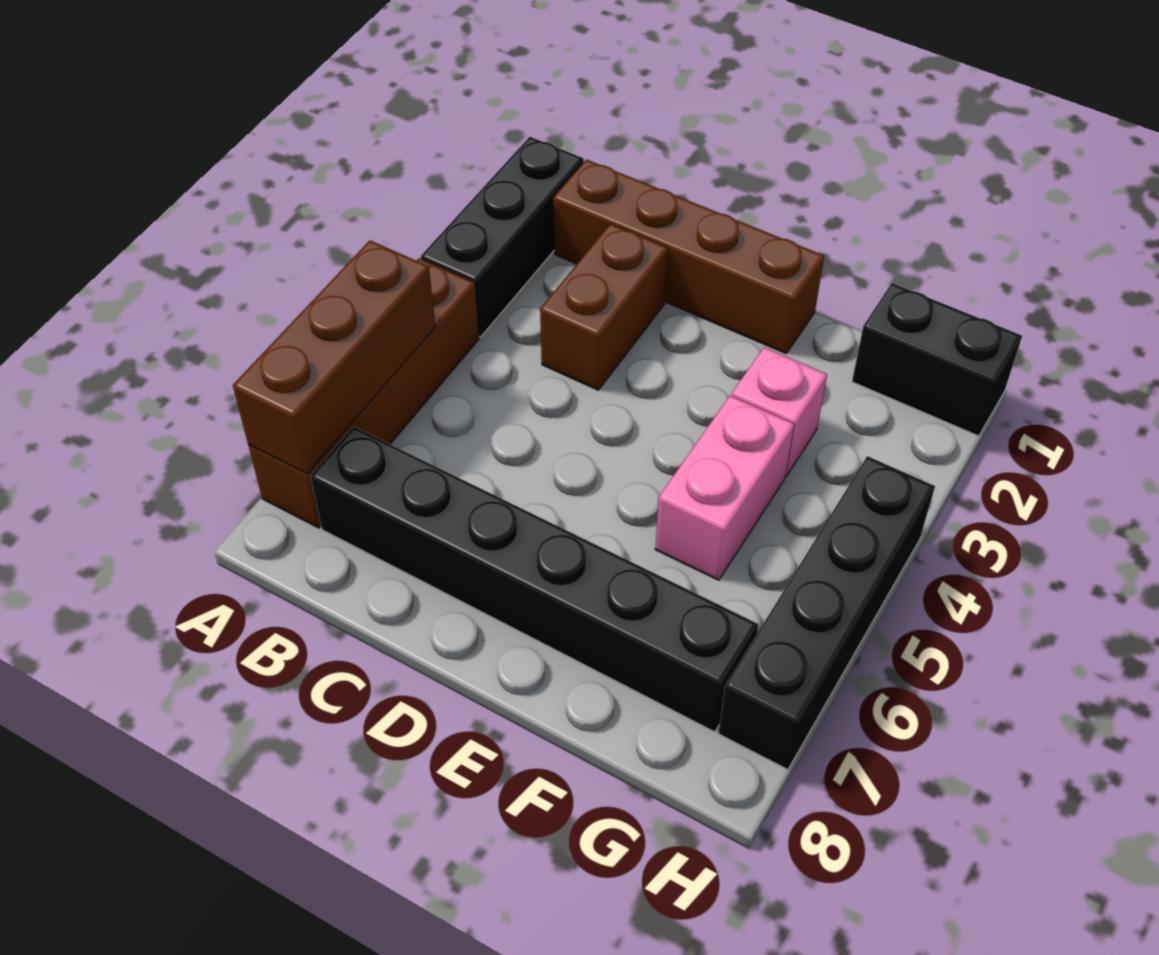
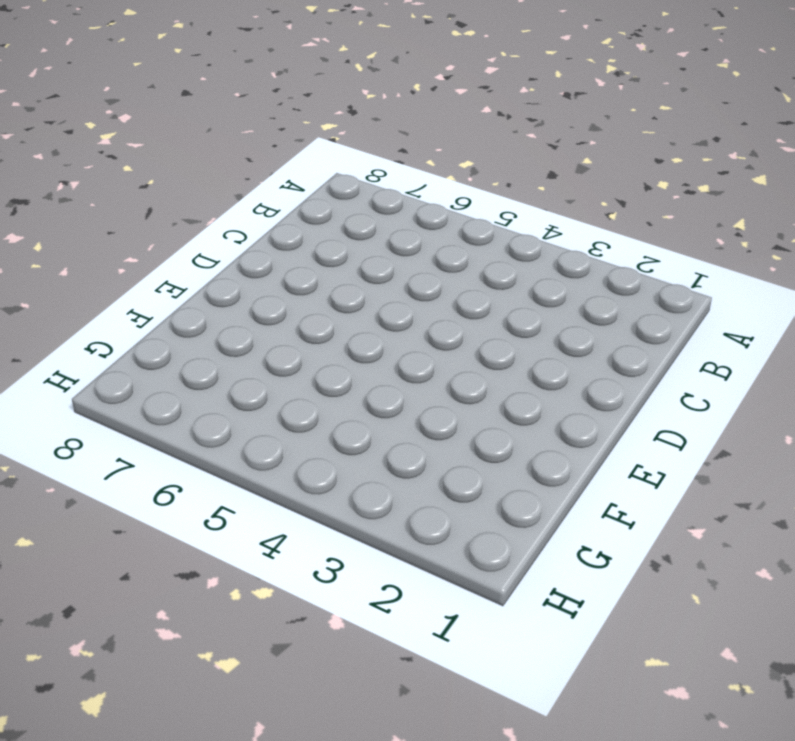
none -> black brick A1:A3 level 1
none -> brown brick A4:A7 level 1

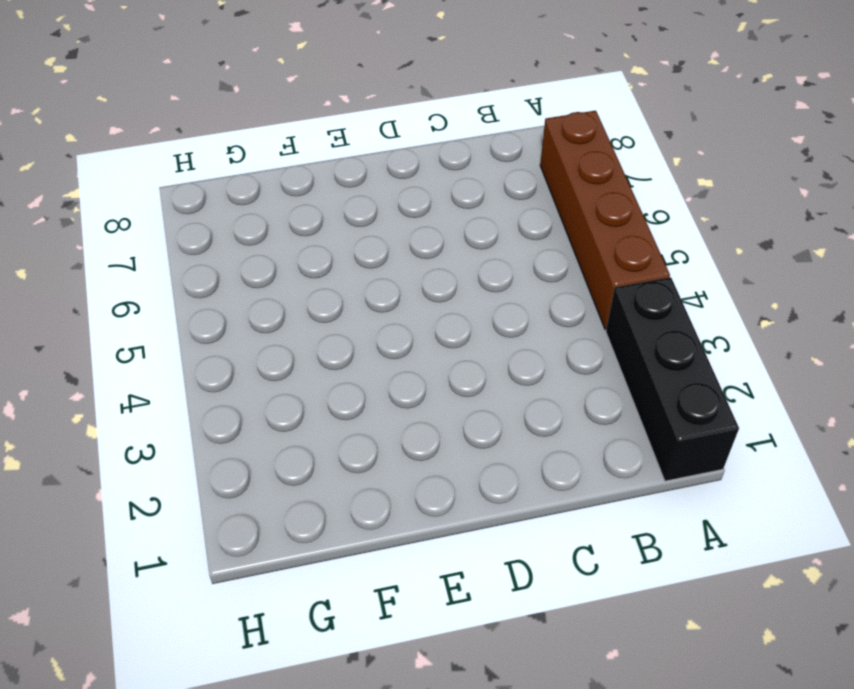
none -> brown brick B1:E1 level 1
none -> black brick B7:G7 level 1

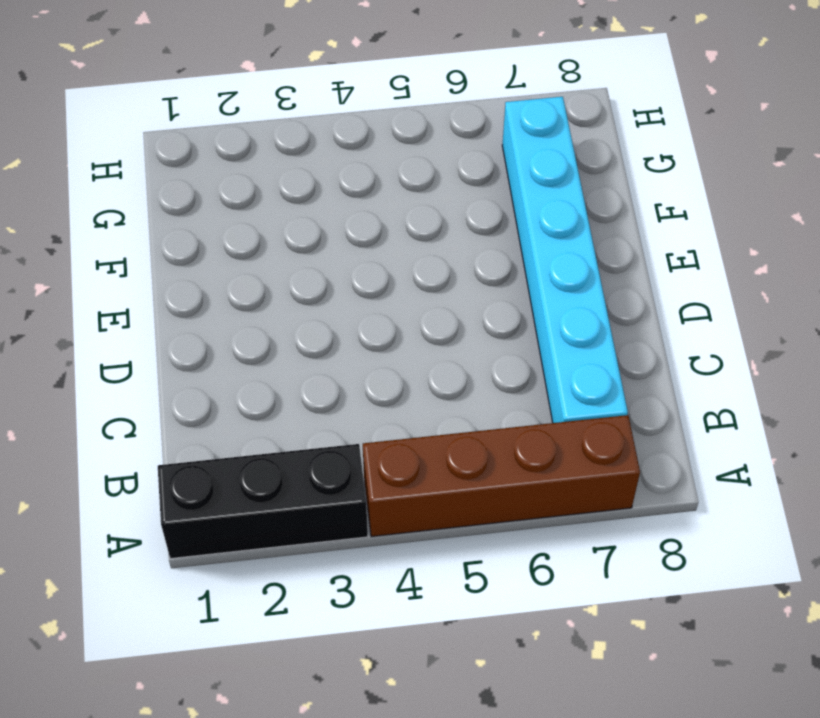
cyan brick B7:G7 level 1 -> black brick B7:G7 level 1
none -> brown brick B1:E1 level 1
none -> brown brick C2:C3 level 1

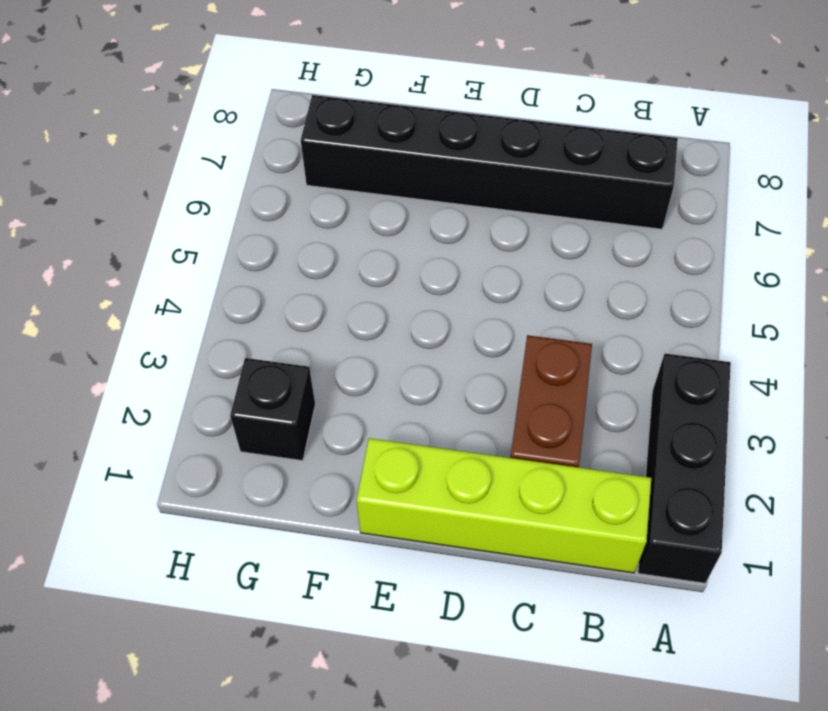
lime brick B1:E1 level 1 -> brown brick B1:E1 level 1
black brick G2 level 1 -> none
none -> brown brick A4:A7 level 1
none -> pink brick F3 level 1

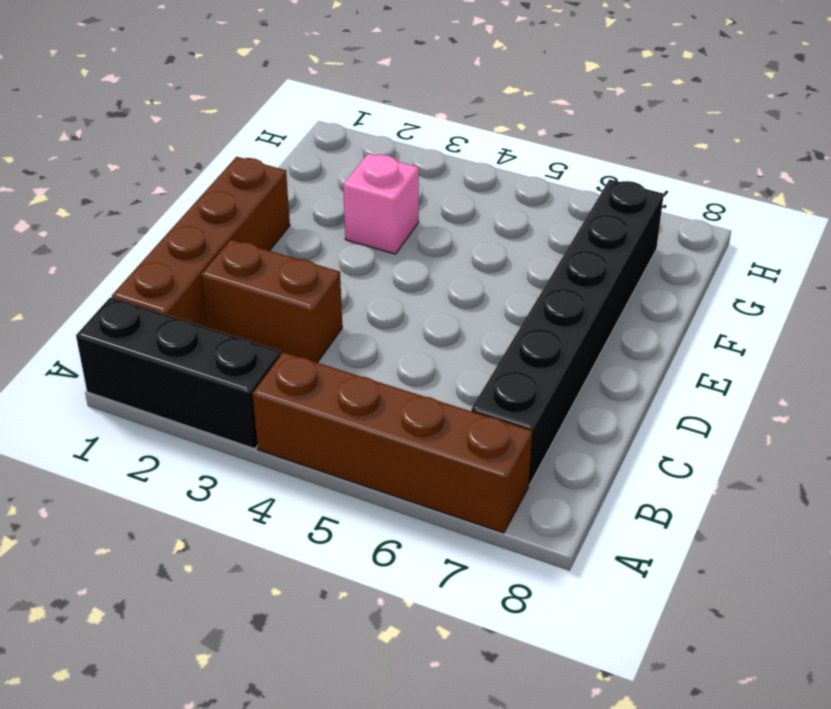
none -> pink brick F4:F5 level 1
none -> black brick G1:H1 level 1

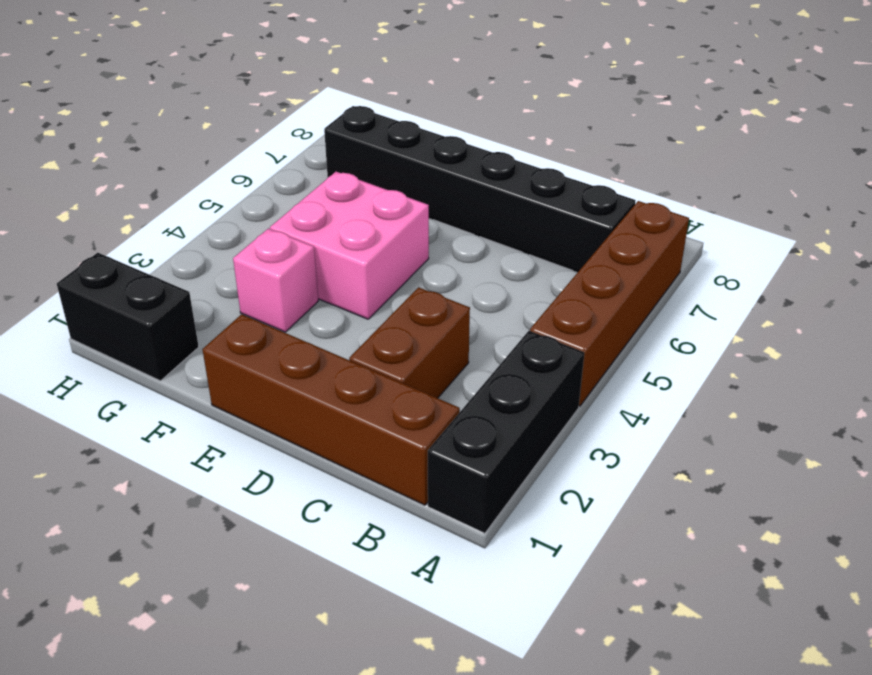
pink brick E4:F5 level 1 -> pink brick F4:F5 level 1
none -> black brick H4:H7 level 1
none -> brown brick A5:A7 level 2

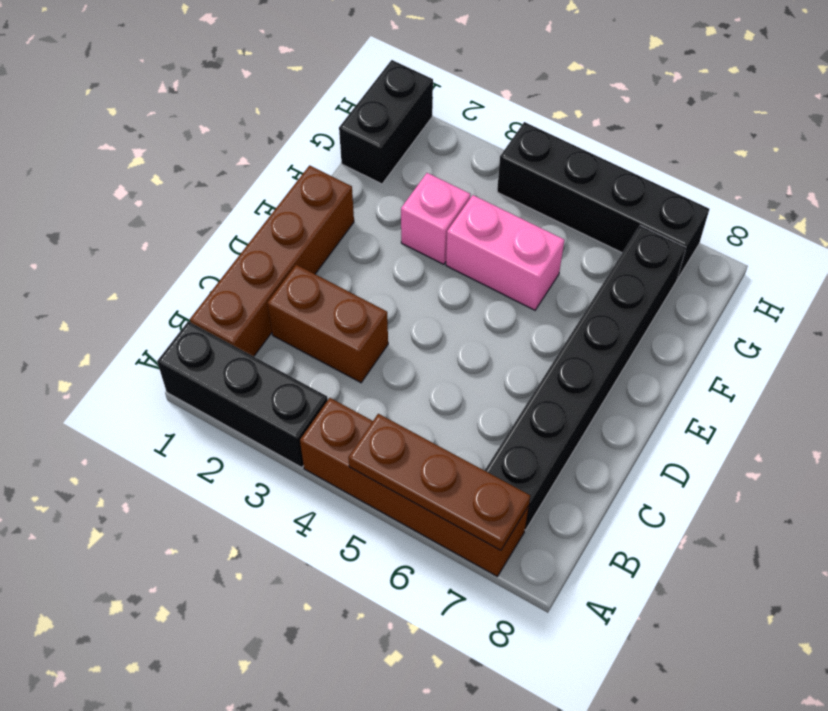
brown plate A5:A7 level 2 -> brown brick A5:A7 level 2

